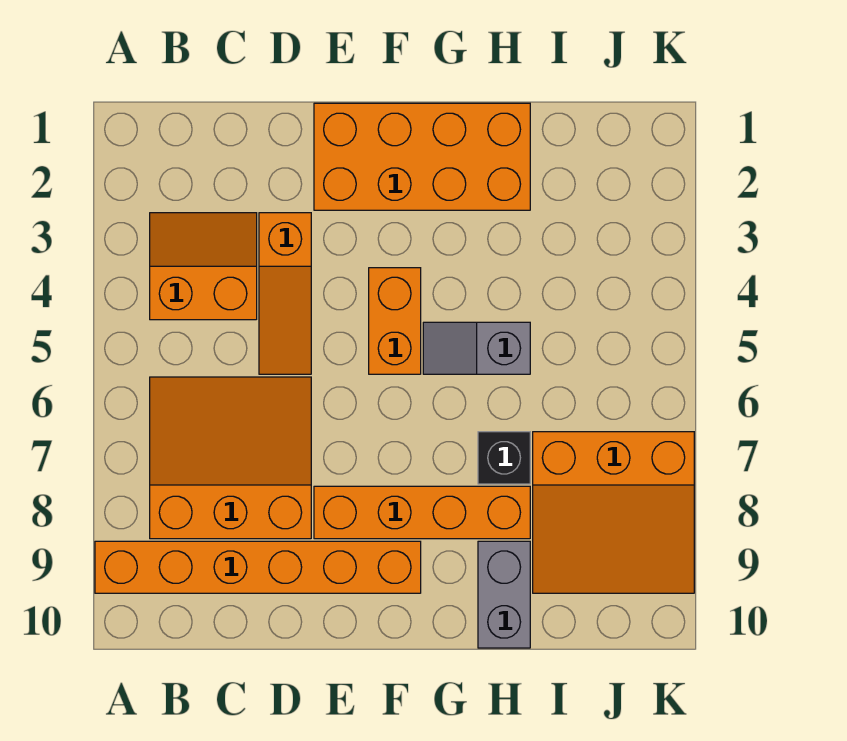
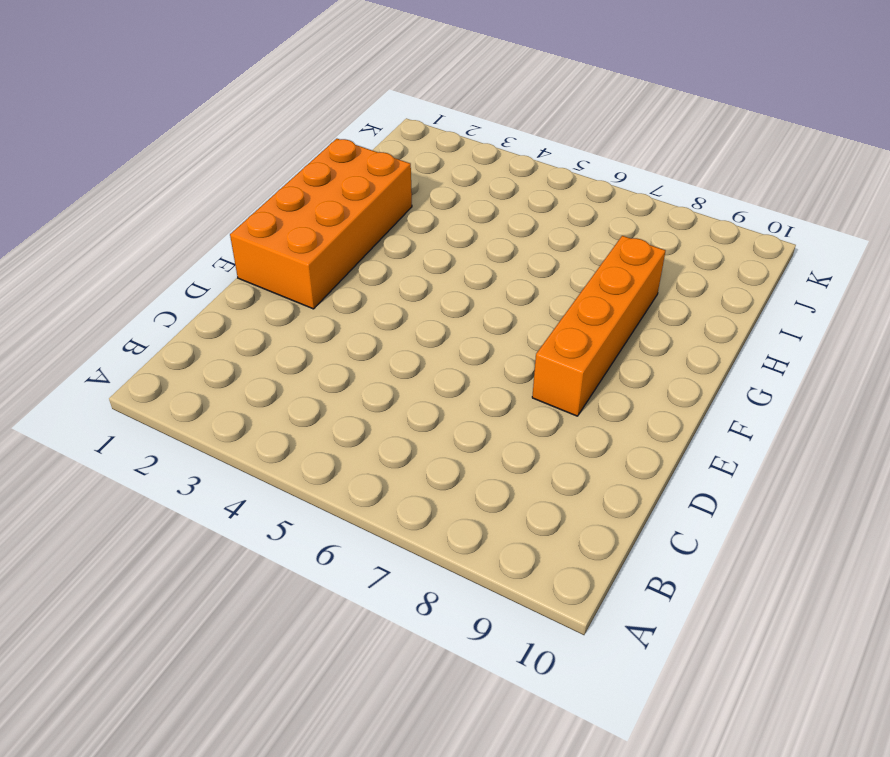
none -> orange brick A9:F9 level 1
none -> orange slope B3:C4 level 1 top 4

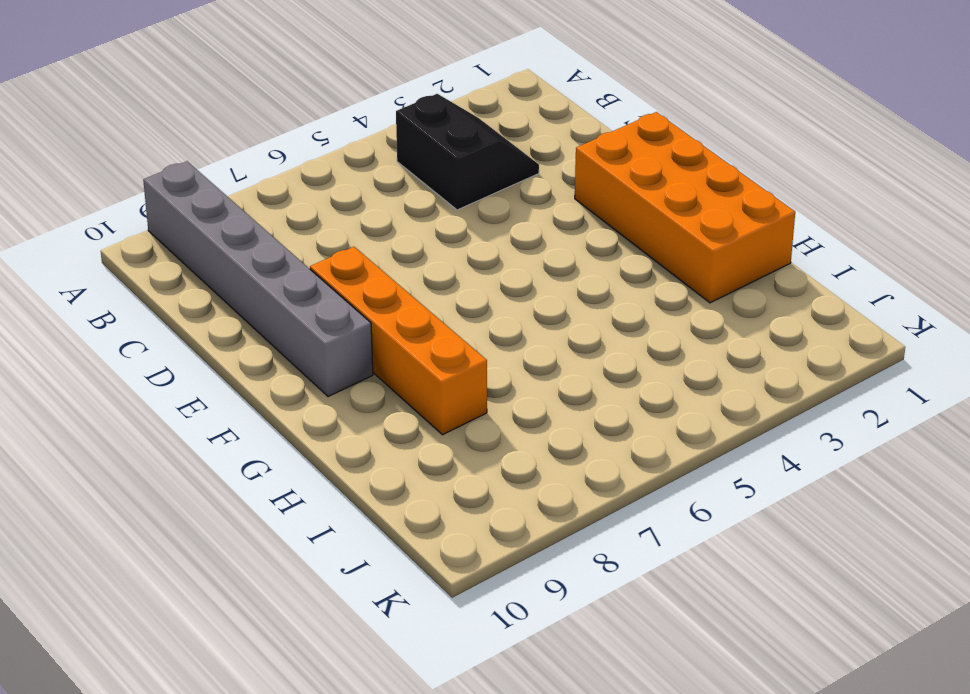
grey brick A9:F9 level 1 -> orange brick A9:F9 level 1
black slope B3:C4 level 1 top 4 -> orange slope B3:C4 level 1 top 4
none -> orange slope B6:D8 level 1 top 8
none -> orange slope D3:D5 level 1 top 3

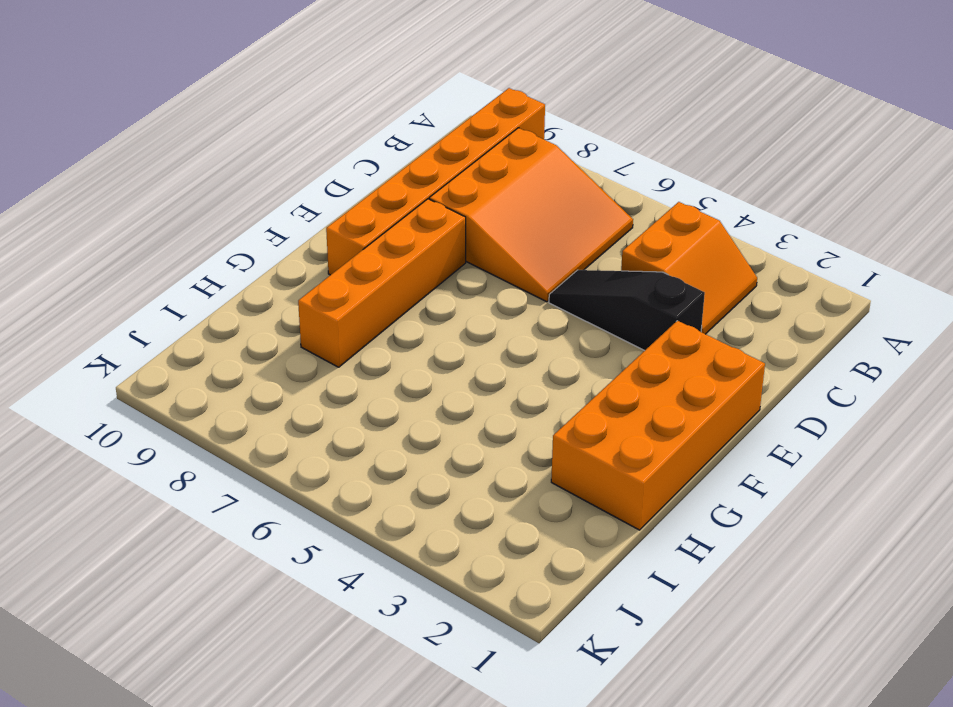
black slope D3:D5 level 1 top 3 -> orange slope D3:D5 level 1 top 3
none -> orange brick F4:F5 level 1
none -> grey slope G5:H5 level 1 top H

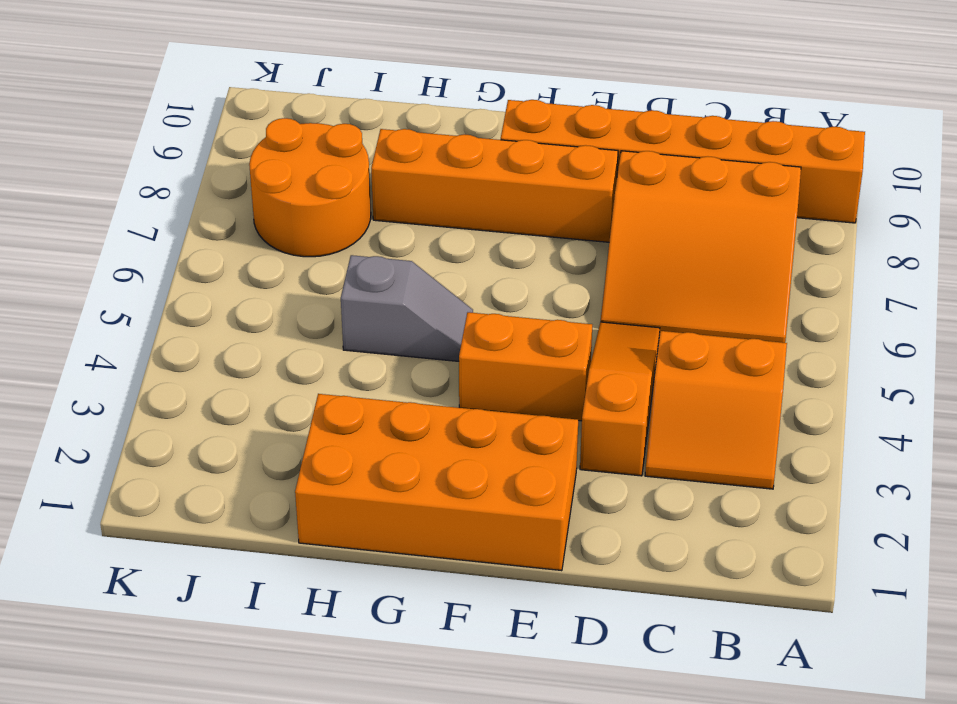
orange brick E4:F4 level 1 -> orange brick F4:F5 level 1
orange round brick I7:J8 level 1 -> orange slope I7:K9 level 1 top 7
none -> black brick H7 level 1
none -> grey brick H9:H10 level 1

